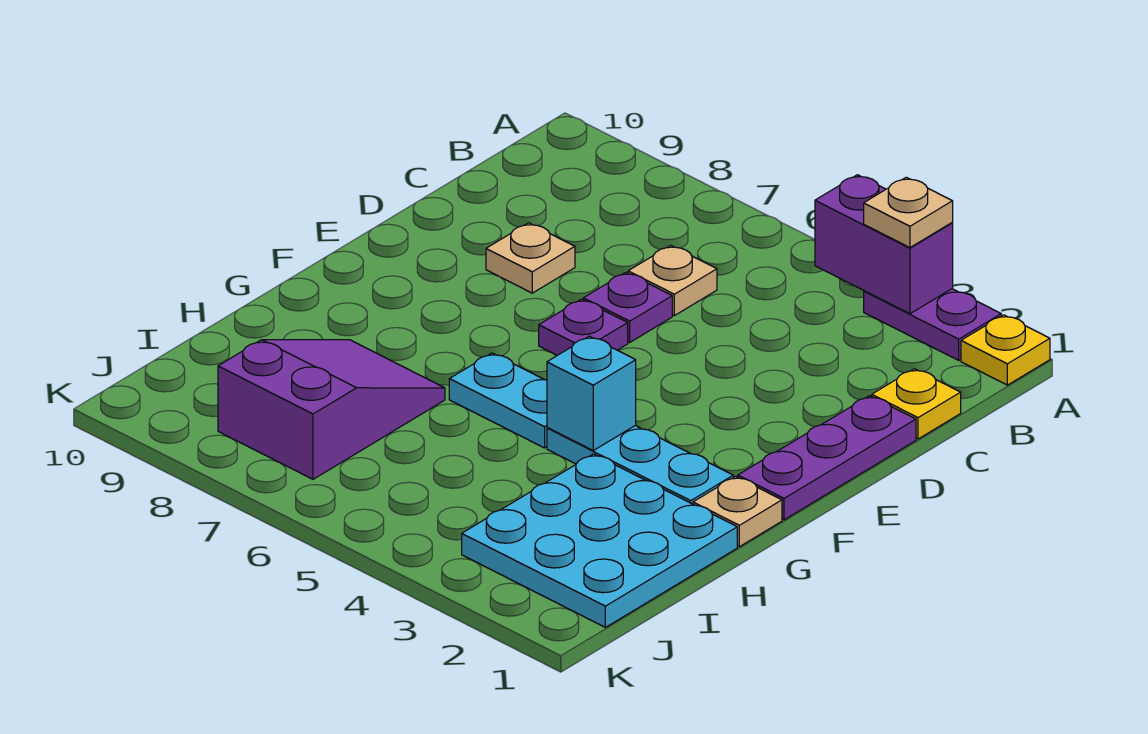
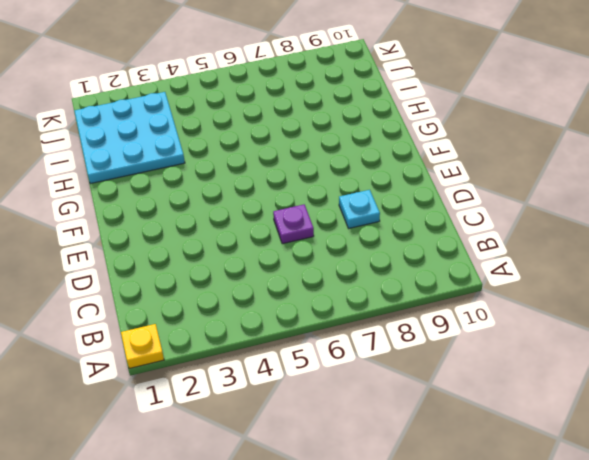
cyan plate D8 level 1 -> tan plate D8 level 1
none -> purple plate A2:A3 level 1
none -> yellow plate C1 level 1
none -> tan plate C6 level 1

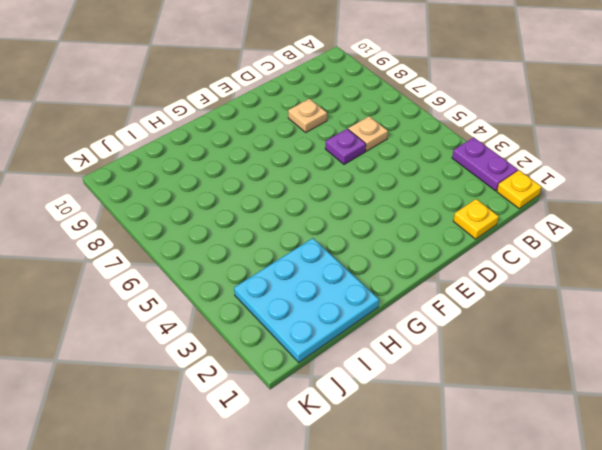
none -> purple plate D1:F1 level 1
none -> purple plate E6 level 1
none -> tan plate G1 level 1

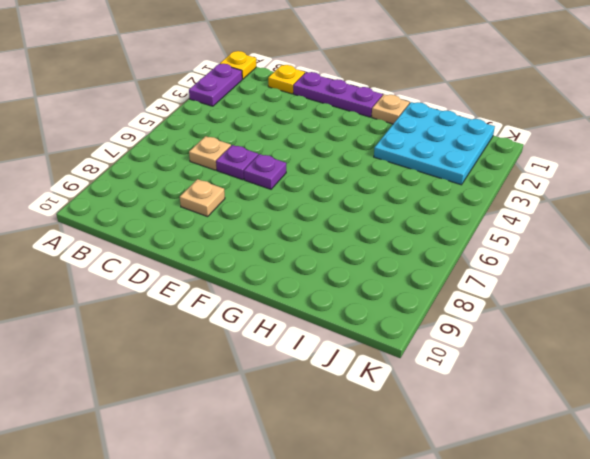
none -> cyan plate G2:G4 level 1
none -> cyan plate G5:G6 level 1
none -> purple slope H7:J8 level 1 top J

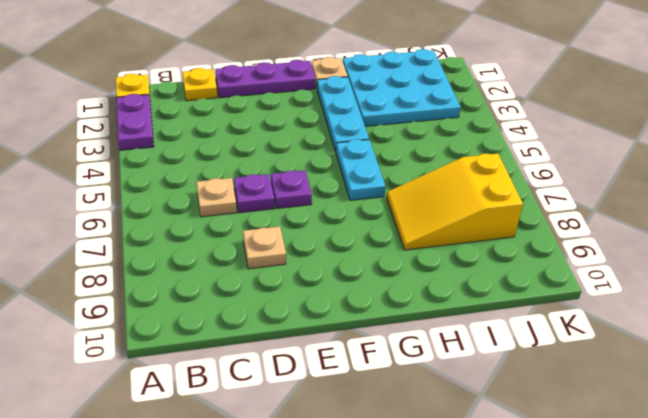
yellow slope H7:J8 level 1 top J -> purple slope H7:J8 level 1 top J
none -> purple brick A3:A4 level 2
none -> cyan brick G4 level 2
none -> tan plate A3 level 3

